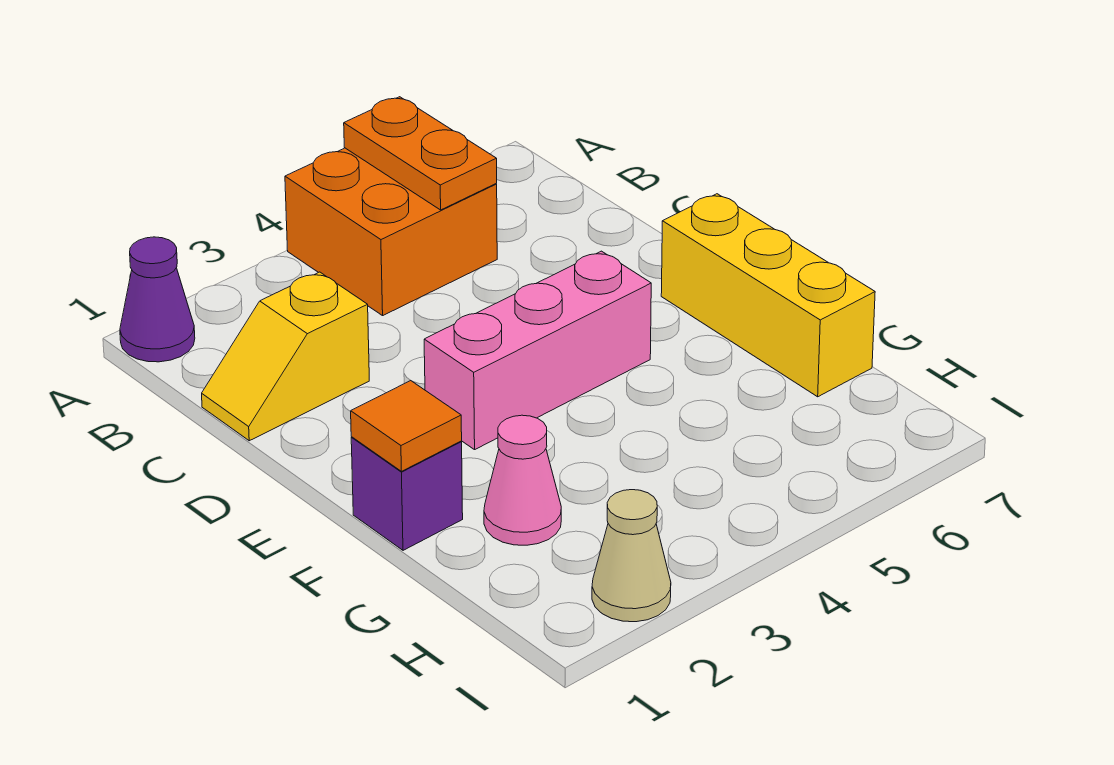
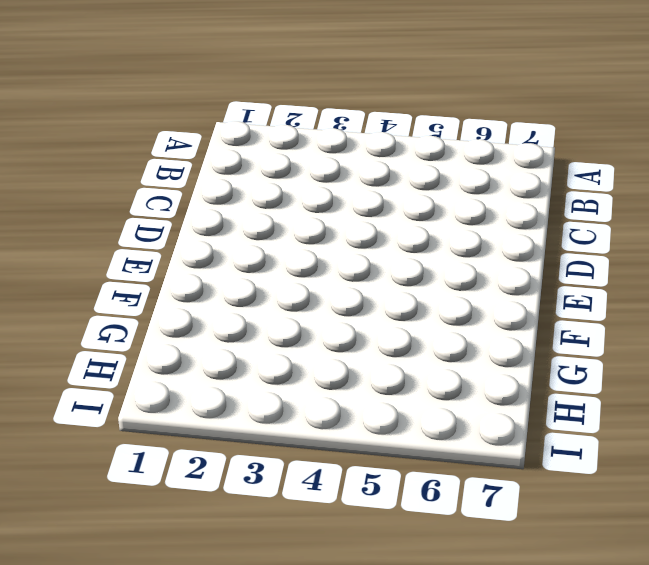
none -> purple cone A1 level 1
none -> orange brick A4:B5 level 1

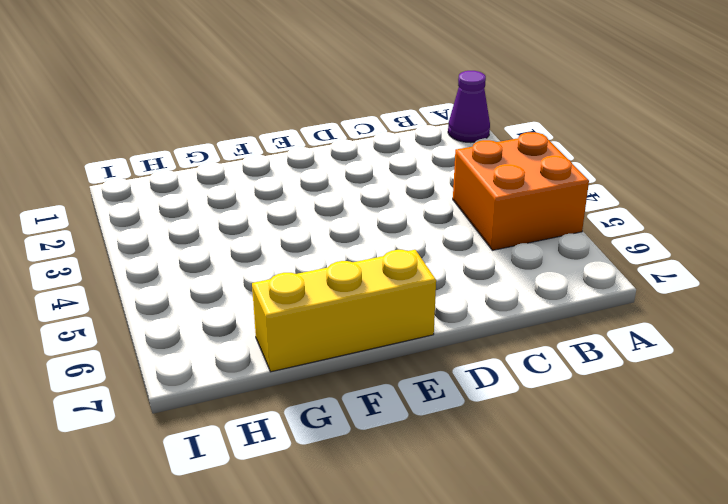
none -> yellow slope C1:C2 level 1 top 2
none -> pink brick E3:E5 level 1

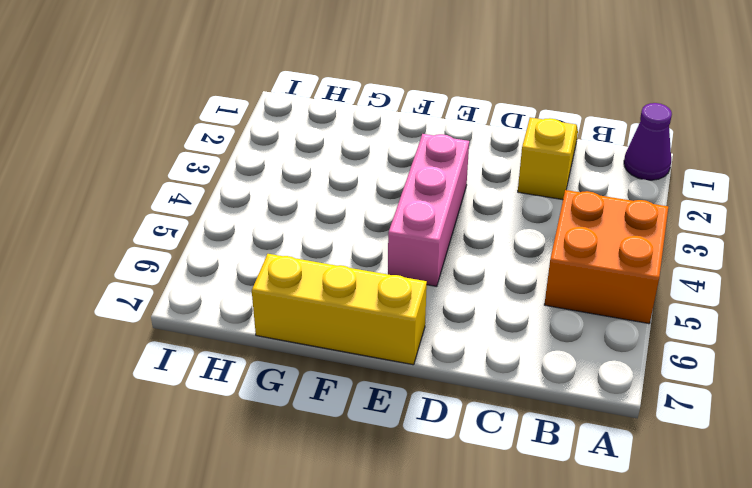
none -> purple brick F1 level 1
none -> pink cone G2 level 1

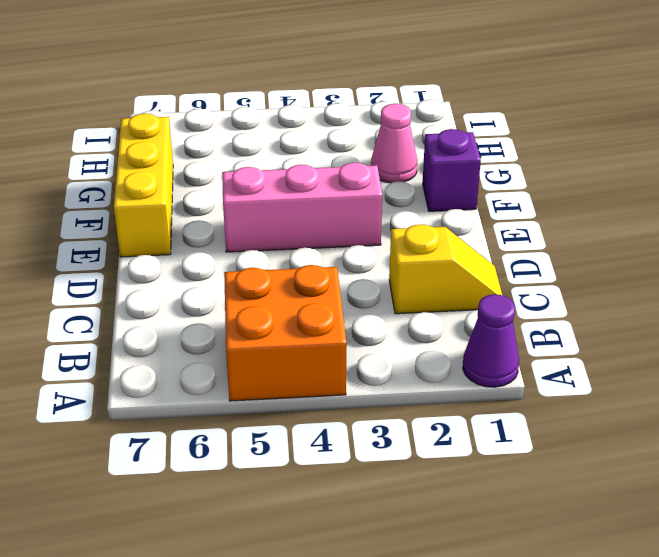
none -> tan cone I2 level 1
none -> orange plate A5:B5 level 2

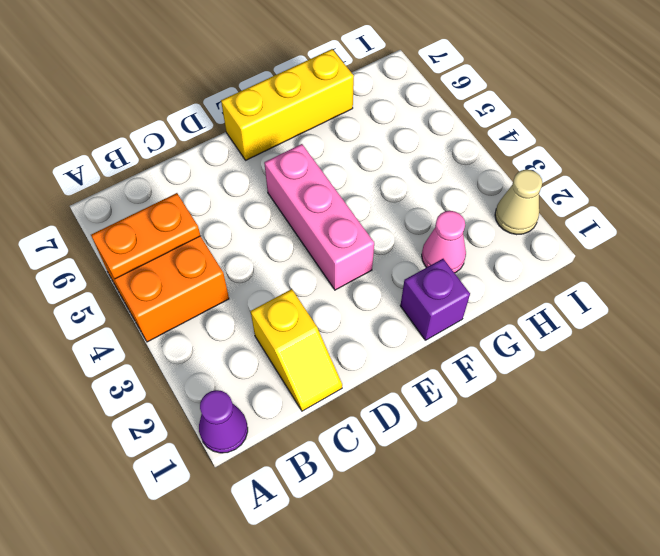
none -> orange tile F1 level 2

